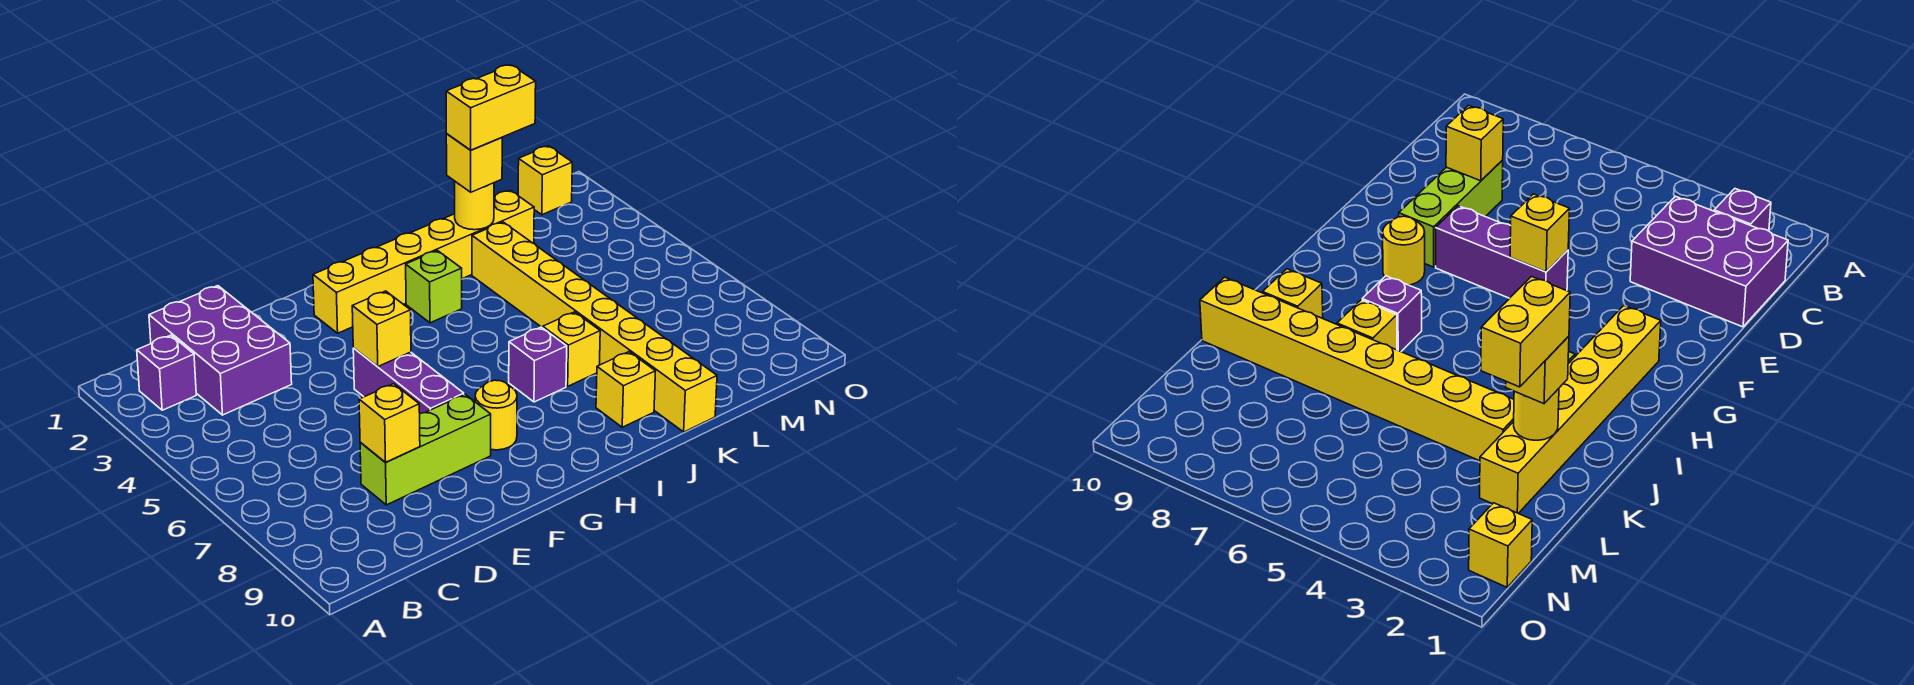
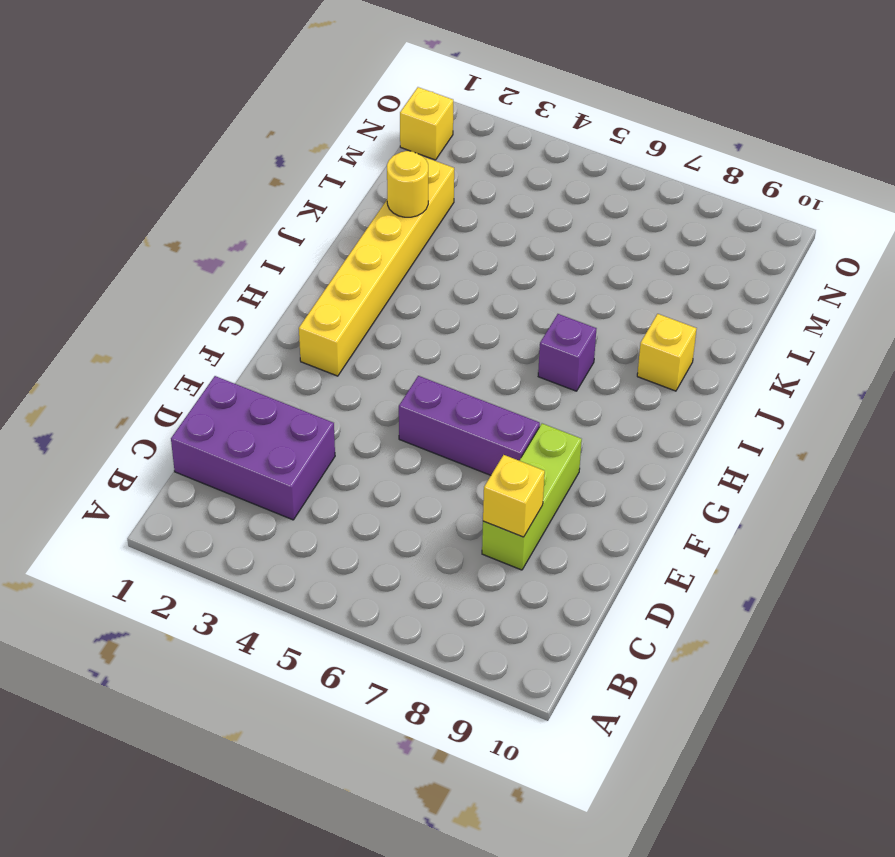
none -> purple brick B2 level 1
none -> yellow round brick G8 level 1
none -> lime brick I3 level 1

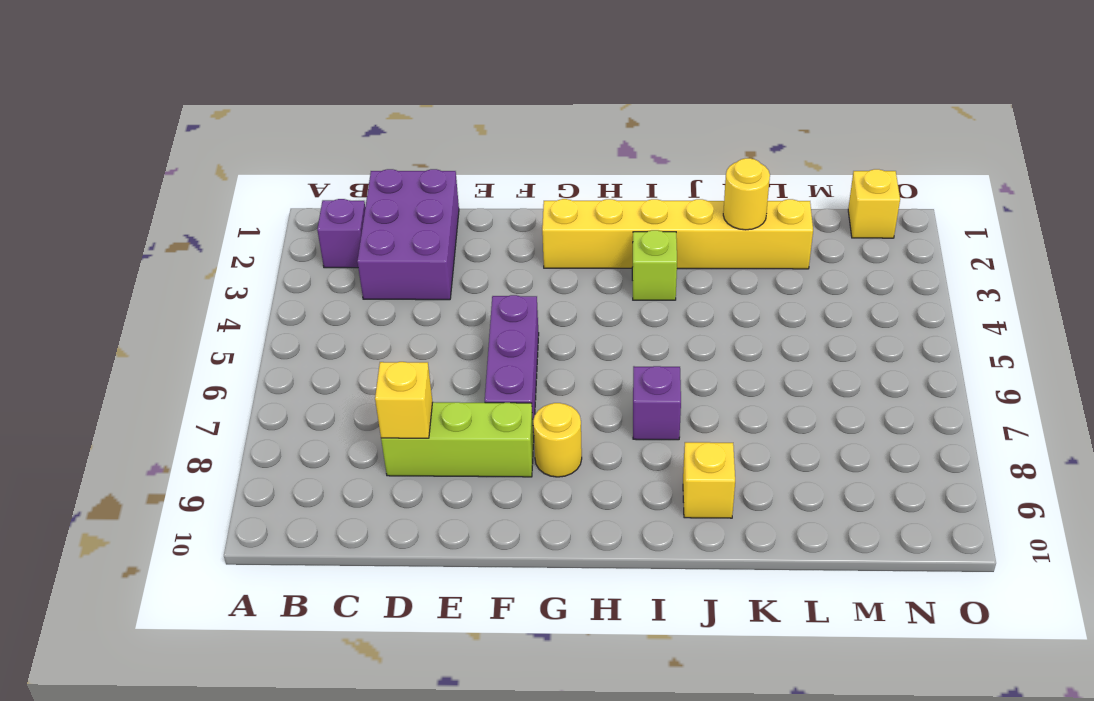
none -> yellow brick J7 level 1
none -> yellow brick K3:K10 level 1
none -> yellow brick F5 level 2

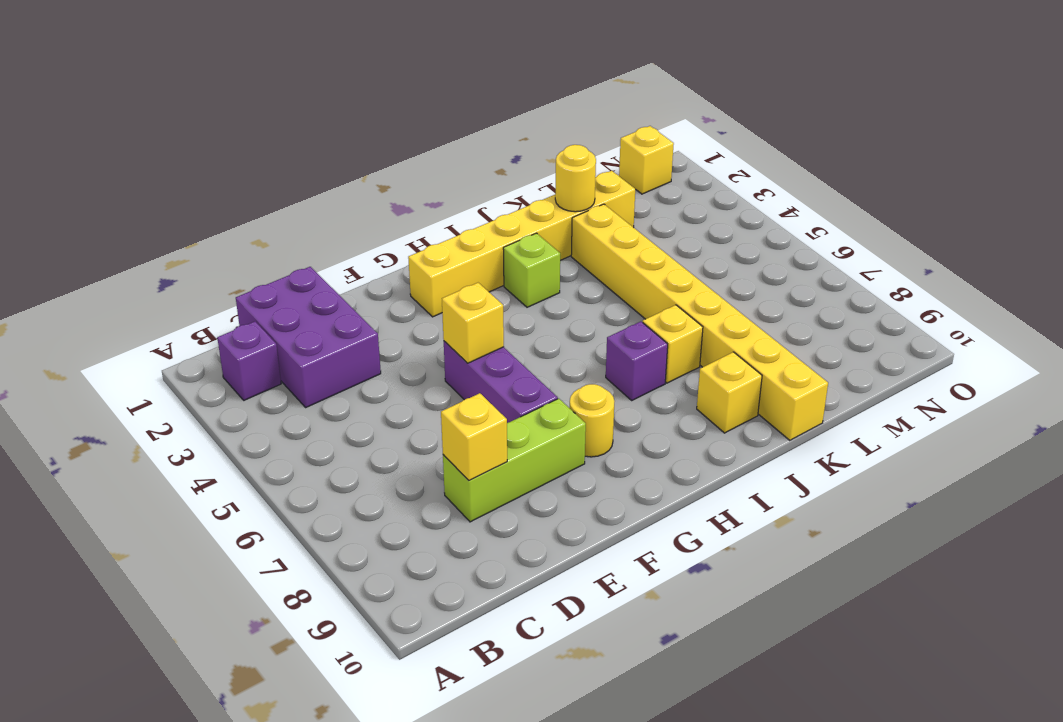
none -> yellow brick K2 level 3
none -> yellow brick K2:L2 level 4

